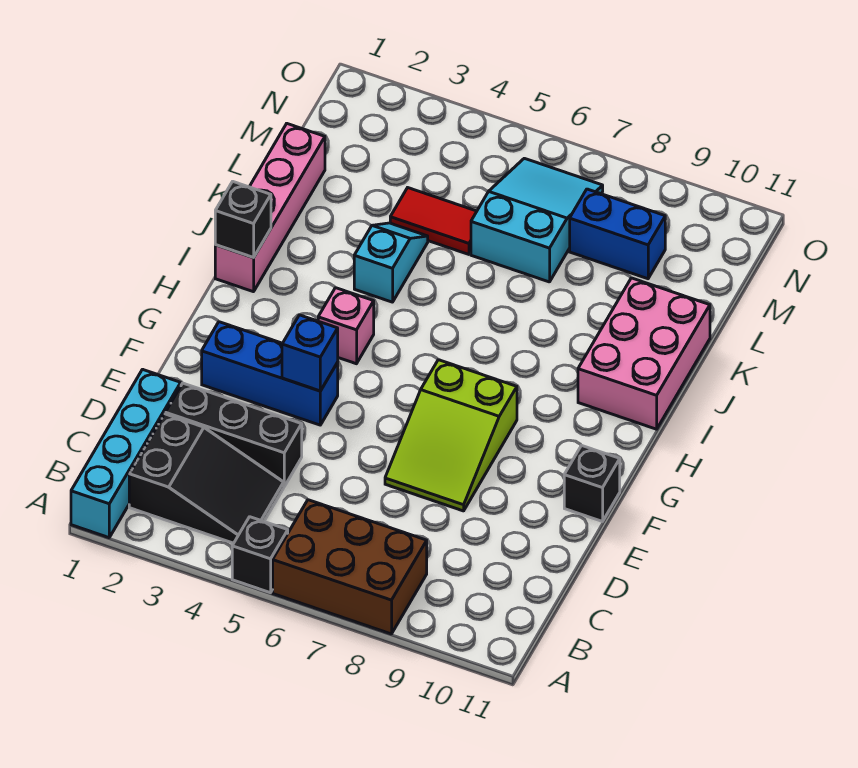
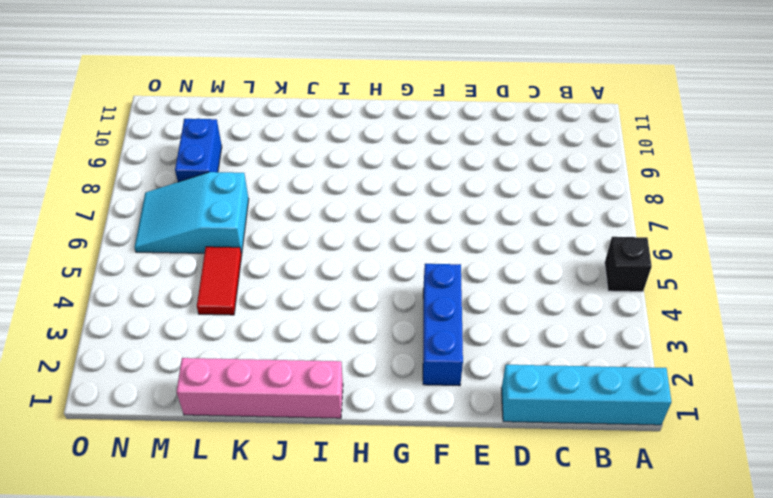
none -> brown brick A6:B8 level 1
none -> black slope B2:C4 level 1 top 2
none -> black brick D2:D4 level 1

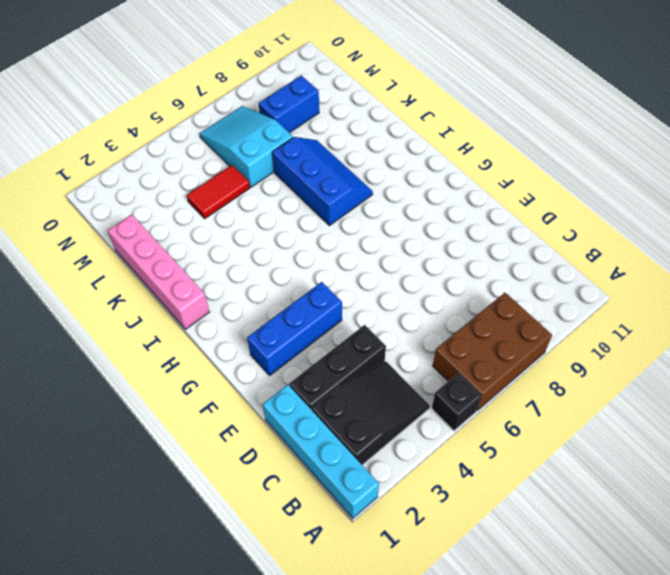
blue slope I7:K8 level 1 top 7 -> none
none -> lime slope E7:G8 level 1 top G
none -> black brick F11 level 1
none -> pink brick H4 level 1

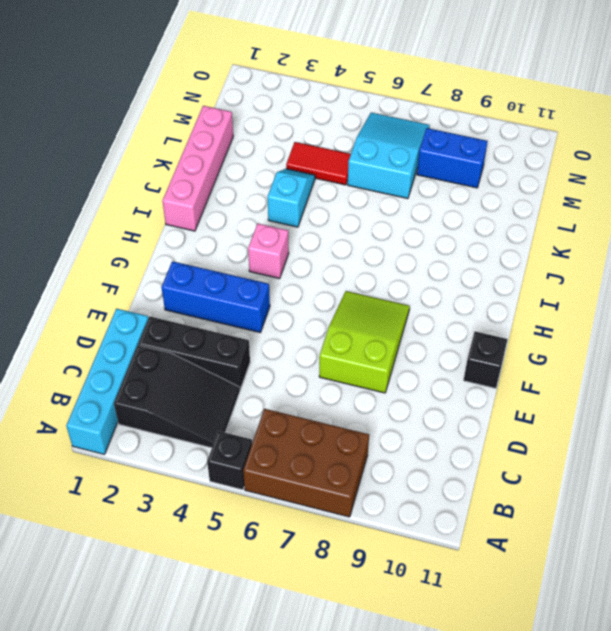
lime slope E7:G8 level 1 top E -> lime slope E7:G8 level 1 top G
none -> pink brick I10:K11 level 1
none -> blue brick F4 level 2
none -> black brick I1 level 2

